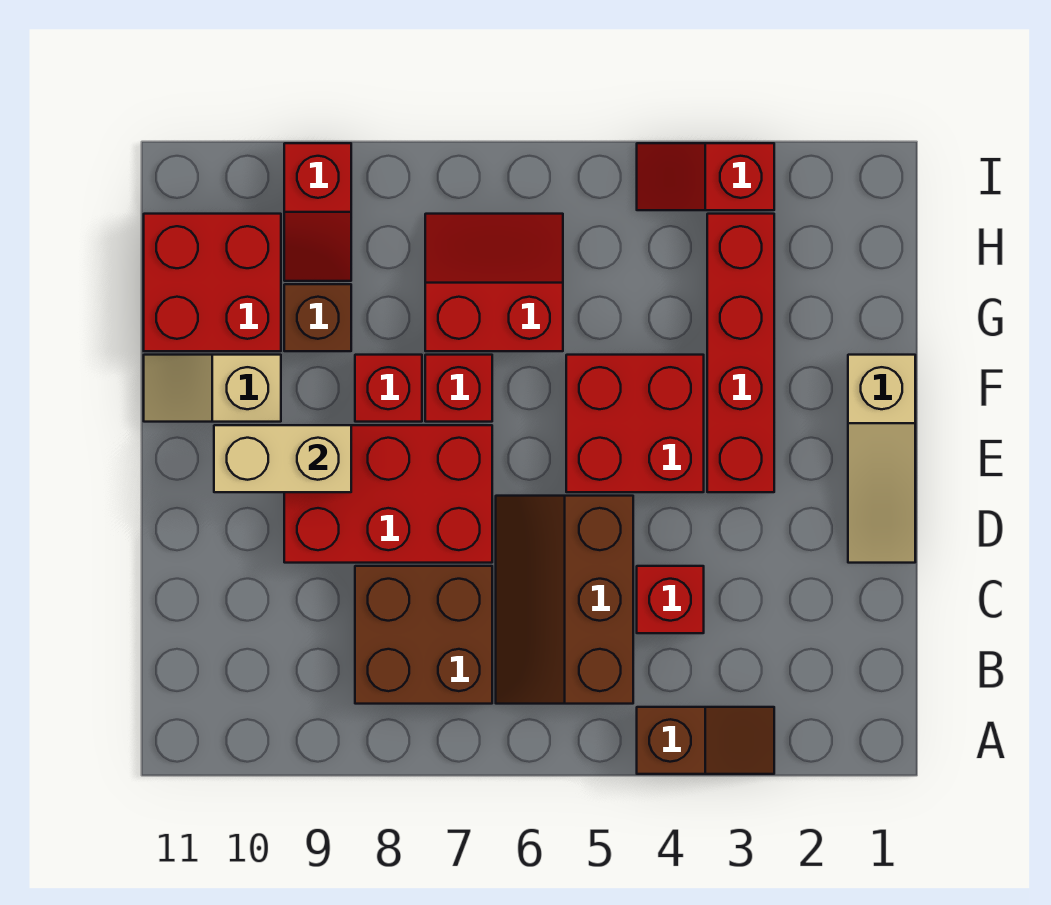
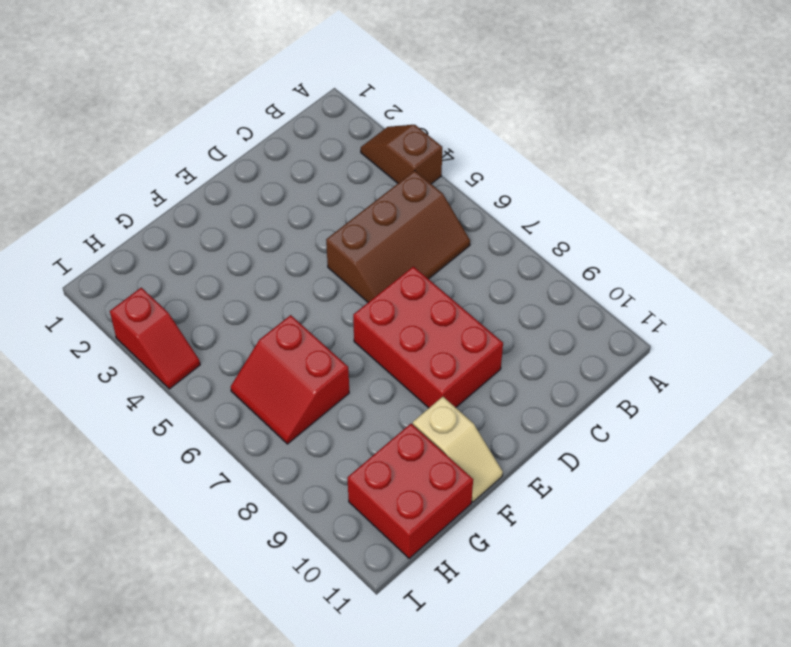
none -> brown brick B7:C8 level 1
none -> red brick C4 level 1
none -> tan slope D1:F1 level 1 top F

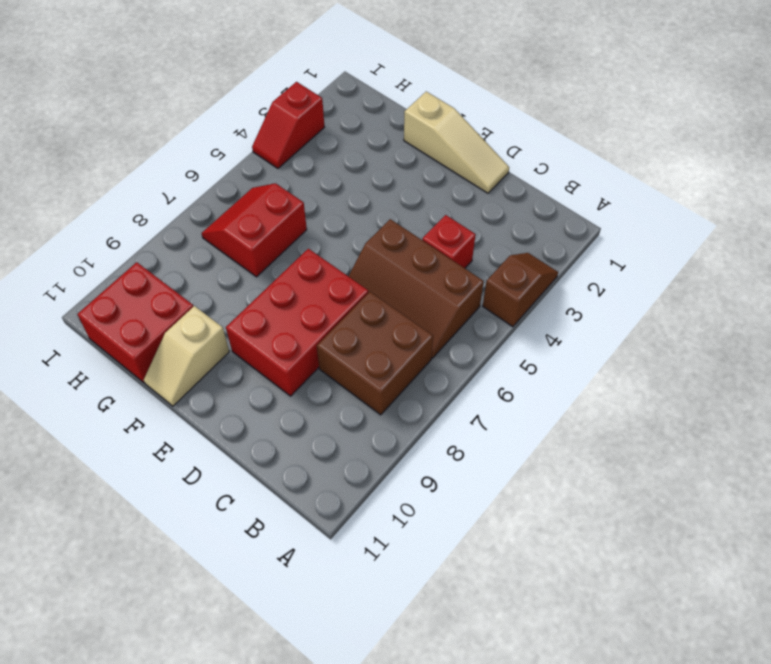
none -> red brick E3:H3 level 1
none -> red brick E4:F5 level 1
none -> red brick F7 level 1

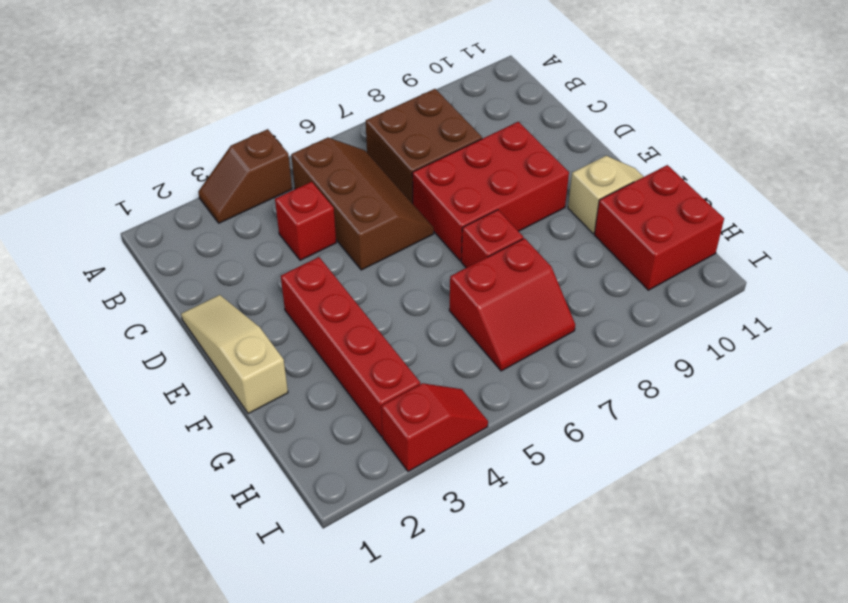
none -> red brick E4:F5 level 1
none -> red brick F8 level 1
none -> brown brick G9 level 1

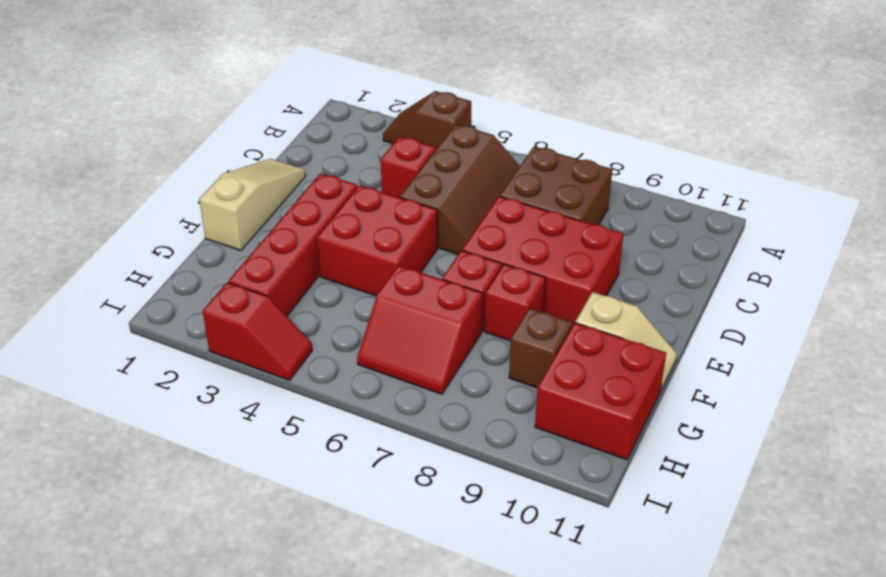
none -> red slope H9:I9 level 1 top I
none -> tan brick E9:E10 level 2

